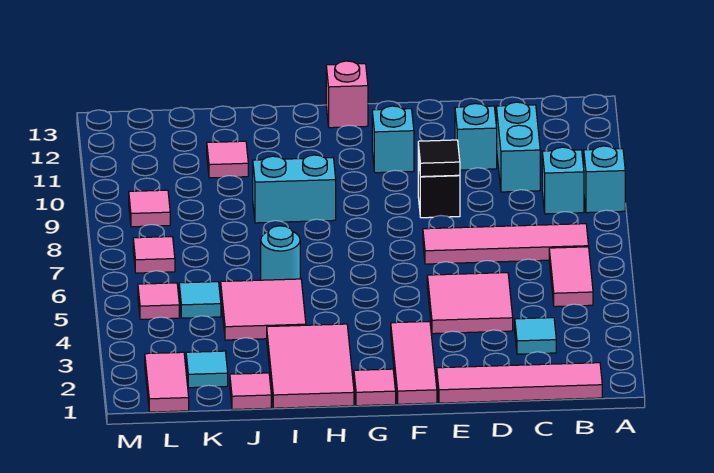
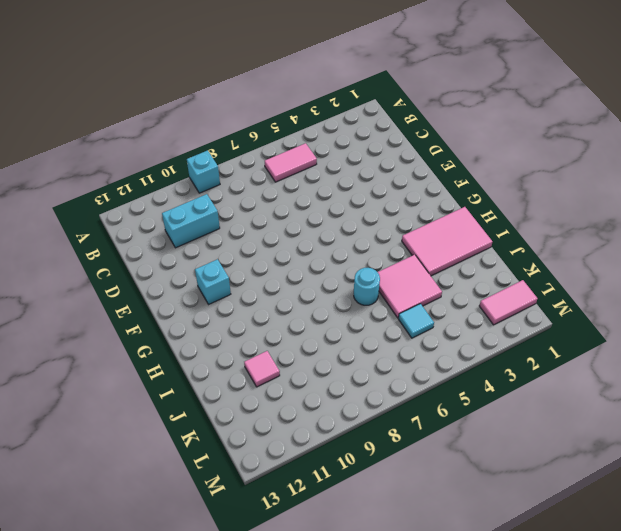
none -> pink tile B1:E1 level 1
none -> pink tile B7:E7 level 1
none -> cyan brick B9 level 1

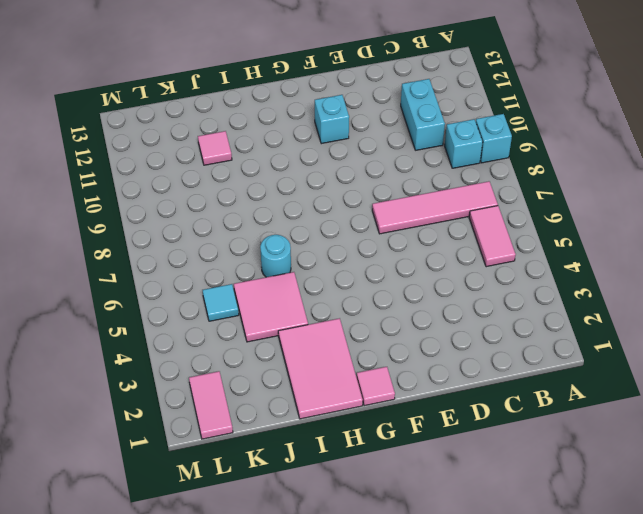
none -> pink tile B1:E1 level 1
none -> cyan tile C3 level 1
none -> pink tile D4:E5 level 1

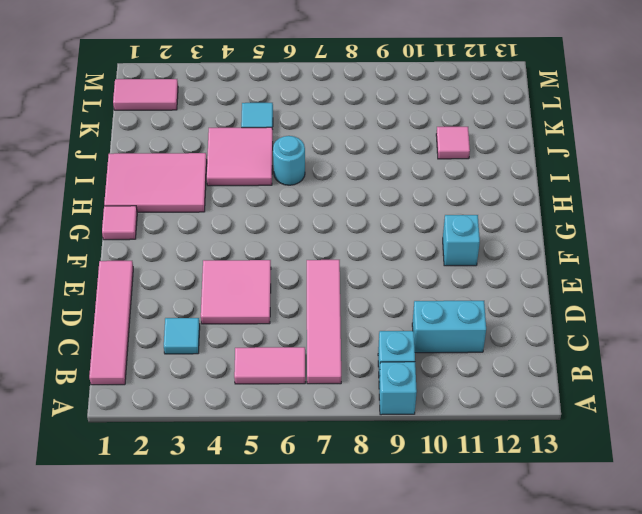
none -> cyan brick D11 level 1
none -> black brick E9 level 1
none -> pink tile F1:F3 level 1

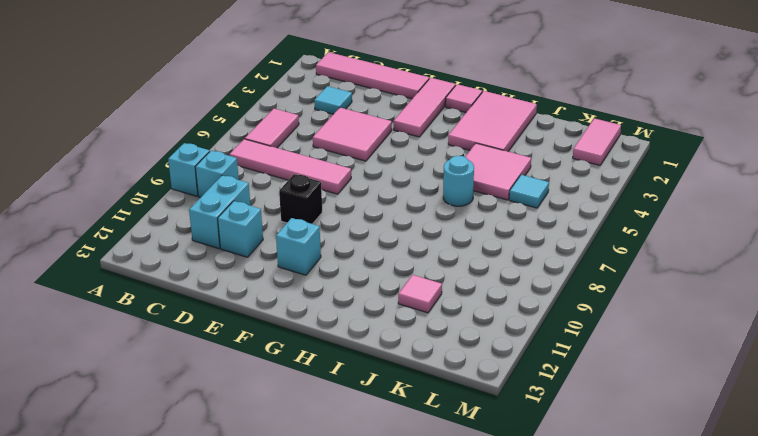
none -> pink brick G13 level 1
none -> cyan brick H9:I9 level 1
none -> pink tile J1 level 1

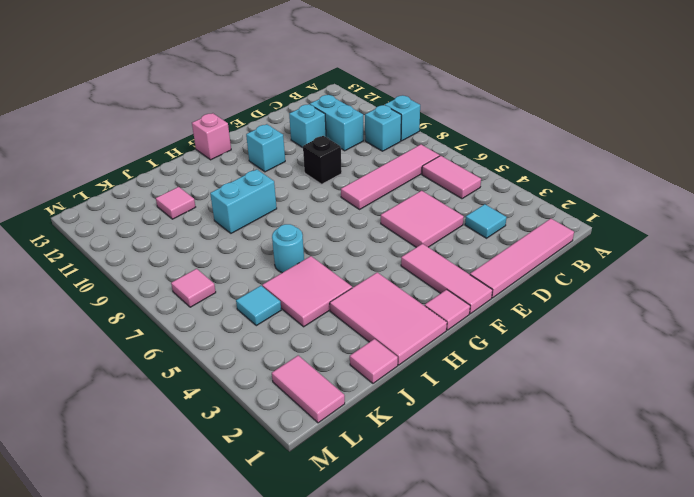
none -> cyan tile K2 level 1
none -> pink tile L5 level 1
none -> pink tile L9 level 1

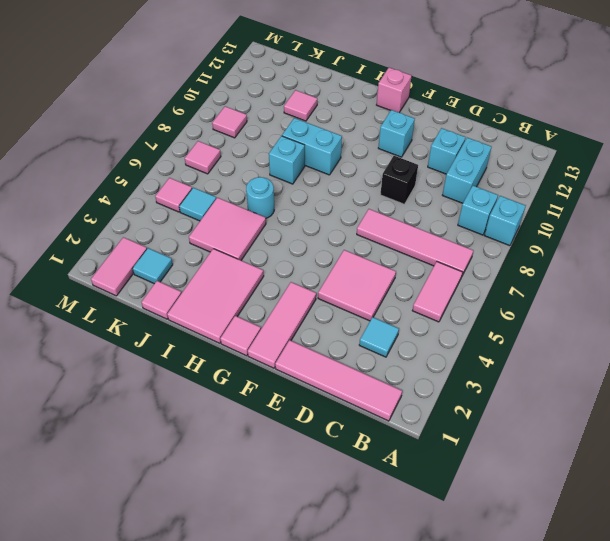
cyan brick I8 level 1 -> none
none -> black tile E9 level 2

